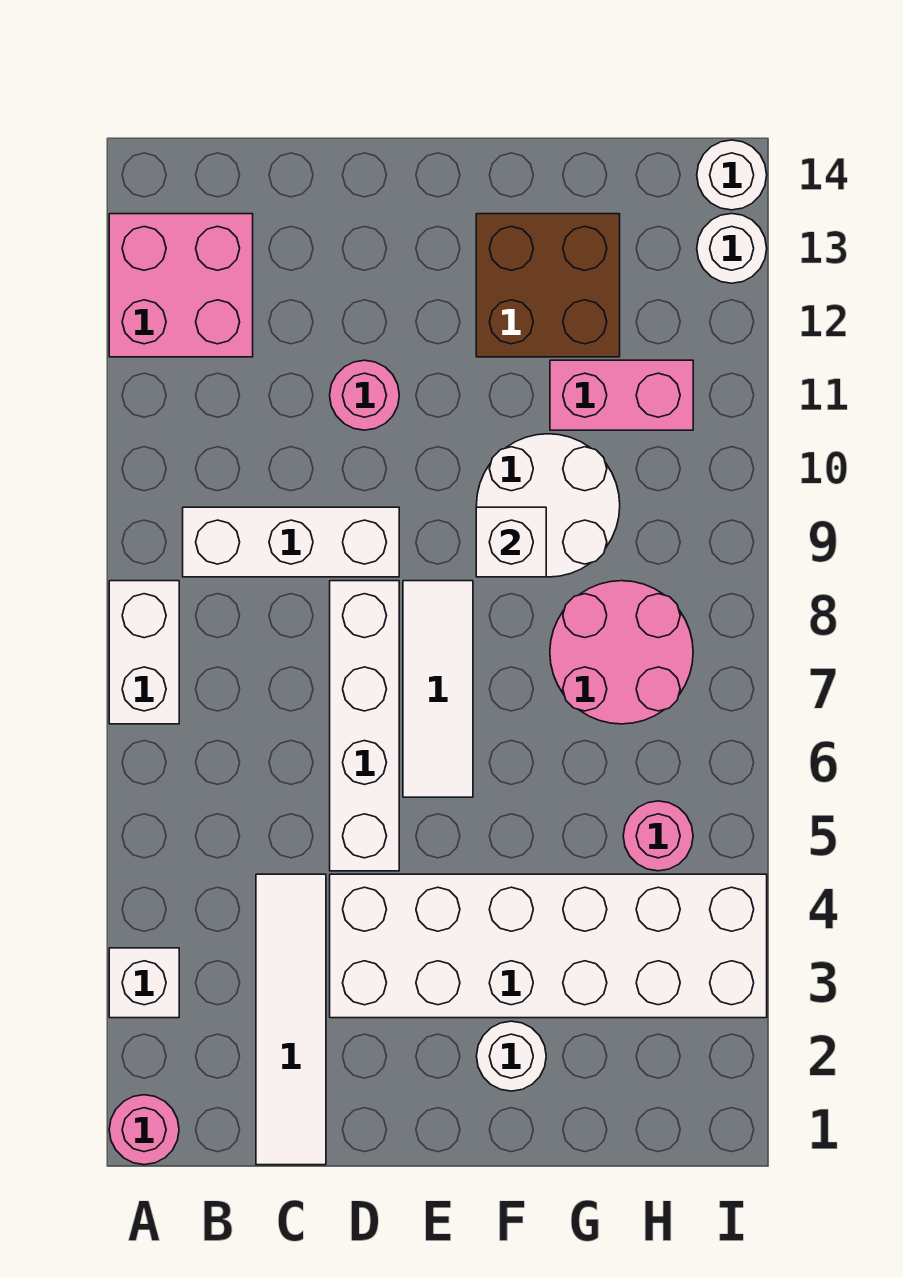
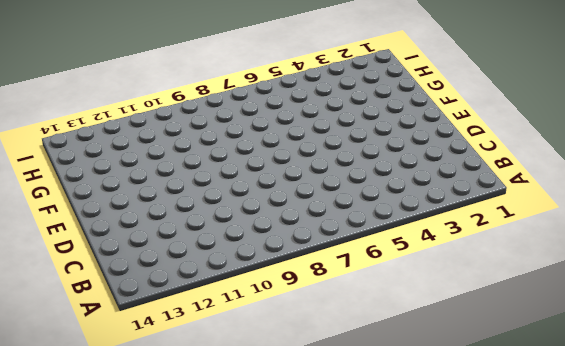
none -> pink round brick A1 level 1
none -> white brick A3 level 1
none -> white brick A7:A8 level 1

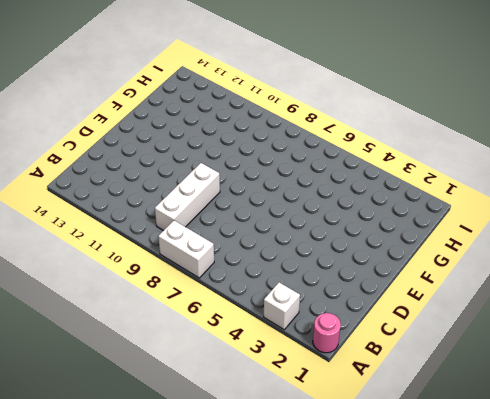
none -> pink brick A12:B13 level 1
none -> white tile C1:C4 level 1
none -> white brick D3:I4 level 1

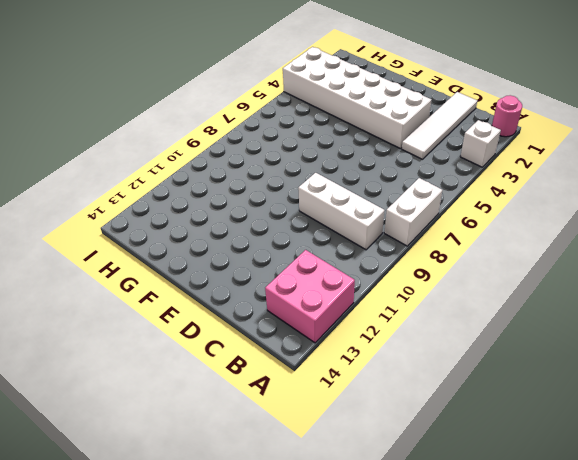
none -> white brick D5:D8 level 1
none -> pink round brick D11 level 1
none -> white tile E6:E8 level 1

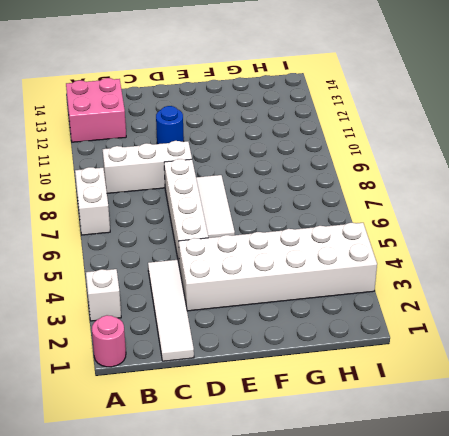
blue round brick D11 level 1 -> pink round brick D11 level 1
none -> white round brick F2 level 1
none -> white round brick F9:G10 level 1
none -> brown brick F12:G13 level 1

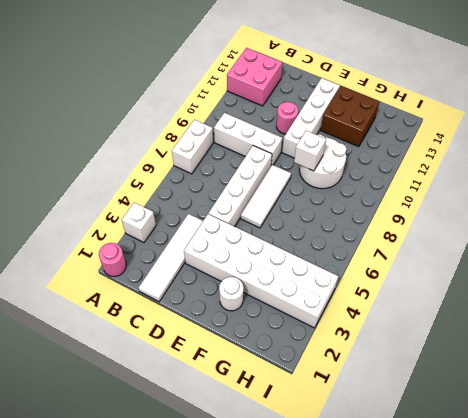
white brick E10:E13 level 1 -> none
none -> pink round brick G7:H8 level 1
none -> pink brick G11:H11 level 1
none -> pink round brick H5 level 1

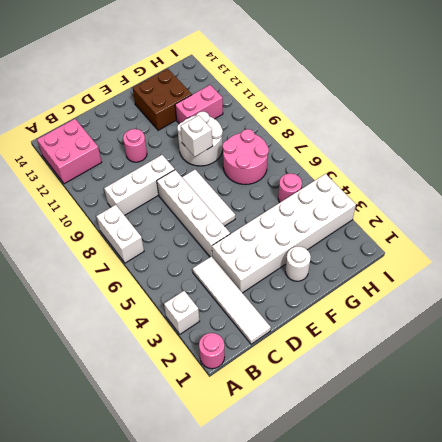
none -> white round brick I13 level 1
none -> white round brick I14 level 1

